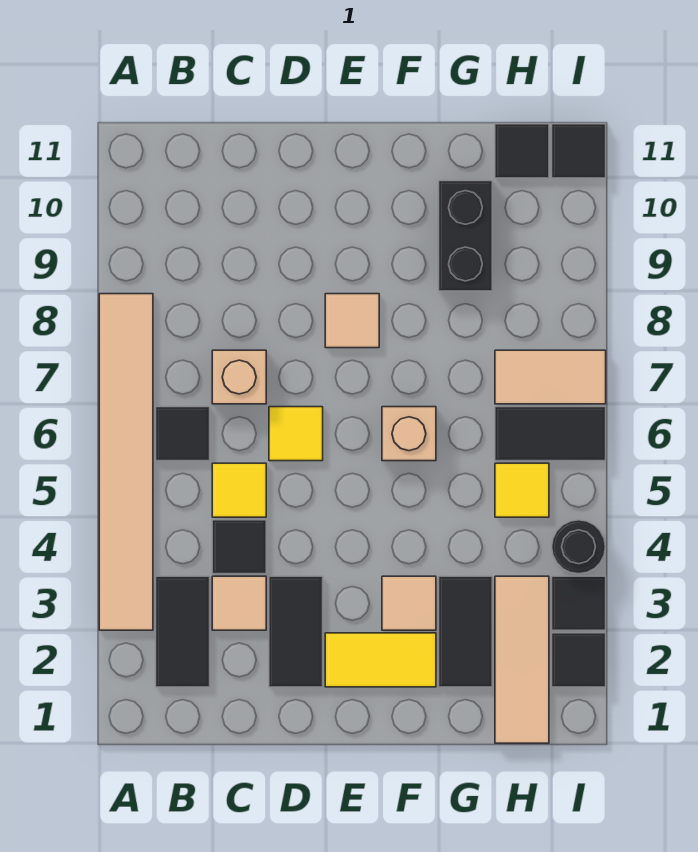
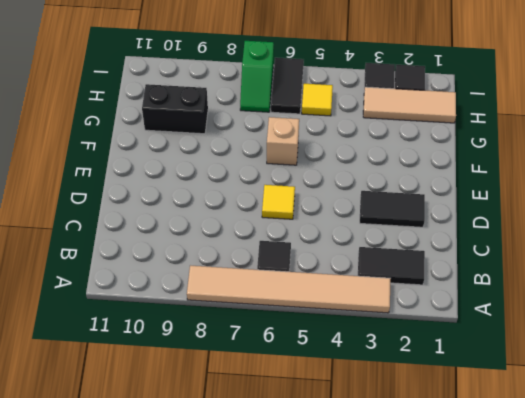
green slope H7:I7 level 1 top I -> tan tile H7:I7 level 1
none -> tan tile C3 level 1
none -> black tile C4 level 1
none -> yellow tile C5 level 1

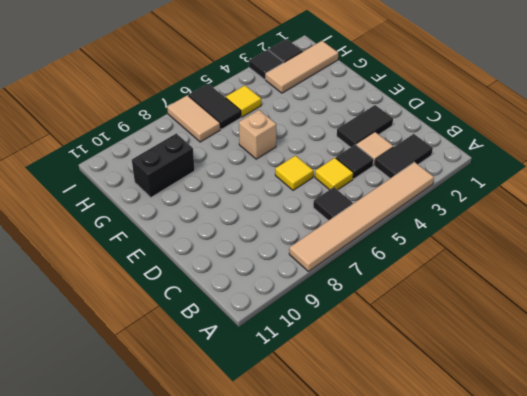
none -> tan brick C7 level 1
none -> yellow tile E2:F2 level 1
none -> tan tile E8 level 1

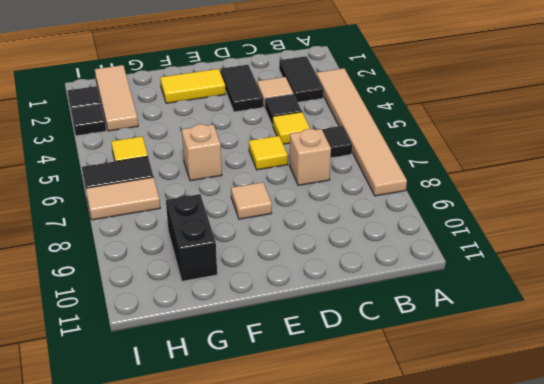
none -> tan tile F3 level 1
none -> black tile G2:G3 level 1
none -> black tile H11 level 1

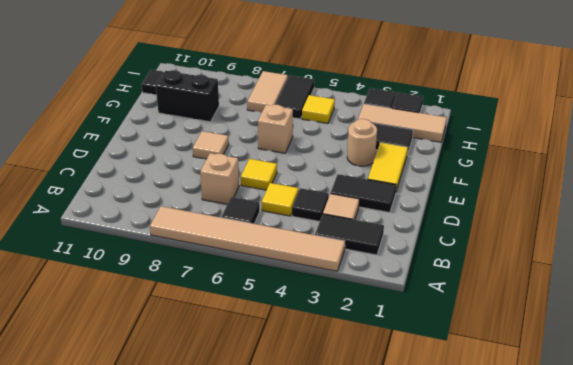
tan round brick F3 level 1 -> tan tile F3 level 1
none -> black round brick I4 level 1
none -> black tile I11 level 1

